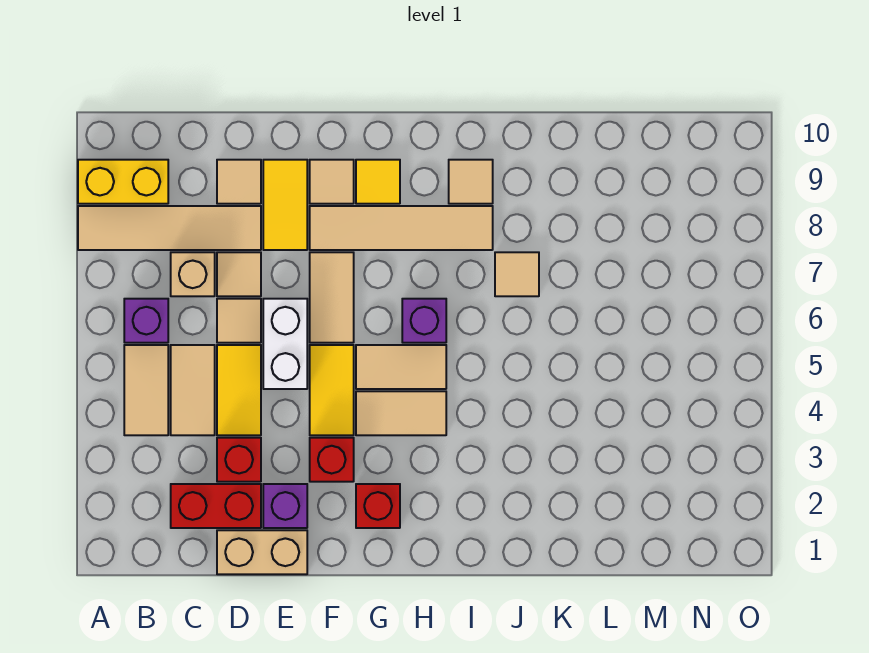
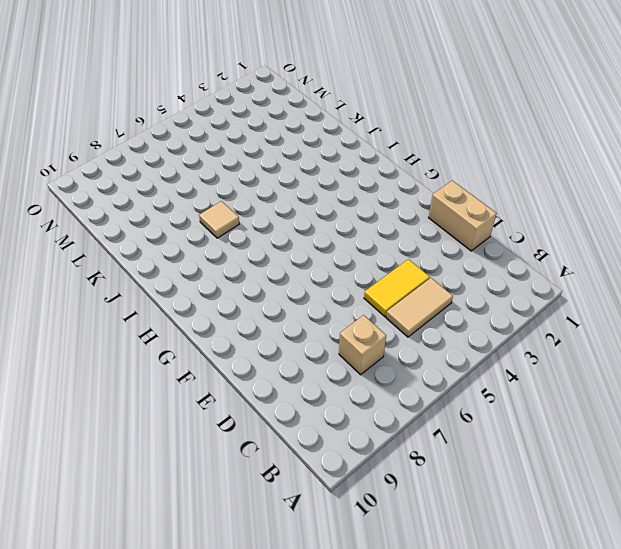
none -> tan tile A8:D8 level 1
none -> yellow brick A9:B9 level 1
none -> tan tile B4:B5 level 1

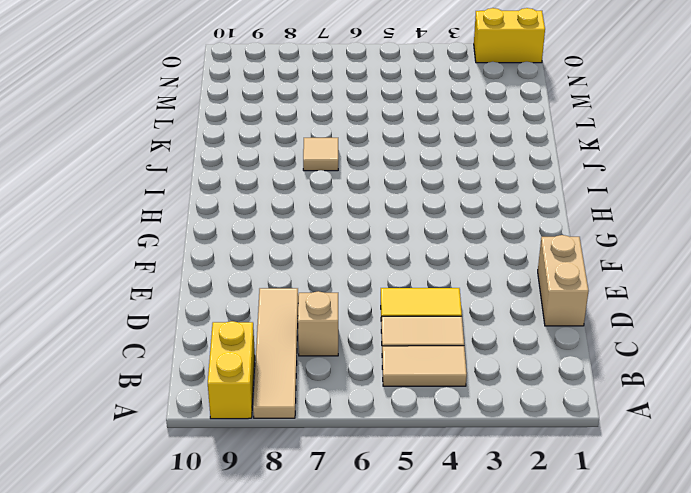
yellow brick O1:O2 level 1 -> none
none -> purple brick B6 level 1
none -> red brick C2:D2 level 1
none -> red brick D3 level 1

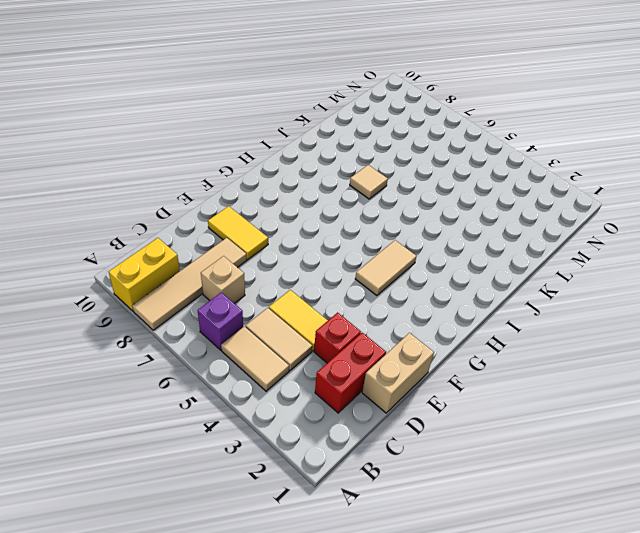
none -> tan tile D6 level 1
none -> tan tile D7 level 1
none -> tan tile D9 level 1

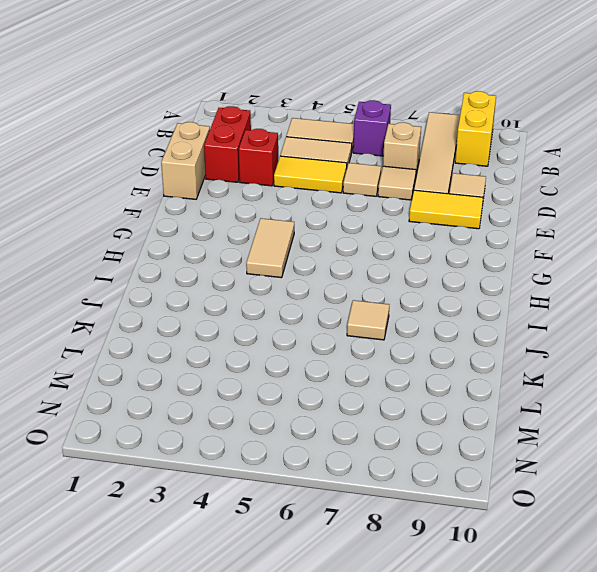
none -> purple brick E2 level 1
none -> white brick E5:E6 level 1
none -> red brick F3 level 1

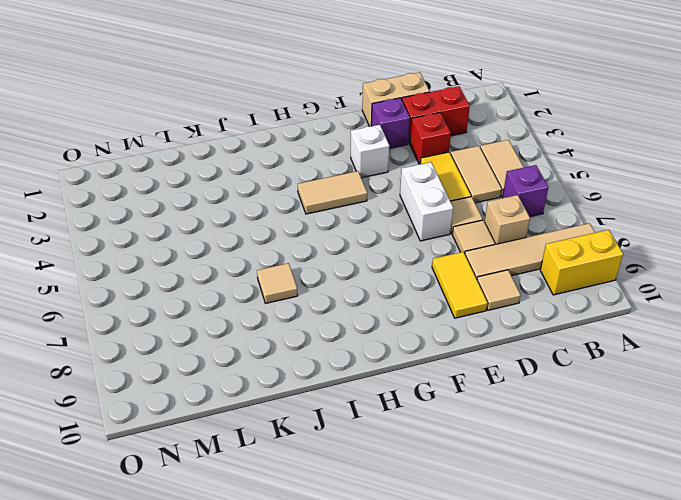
white brick F3 level 1 -> red brick F3 level 1
none -> yellow tile F4:F5 level 1
none -> tan tile F6:F7 level 1
none -> tan tile F8:I8 level 1

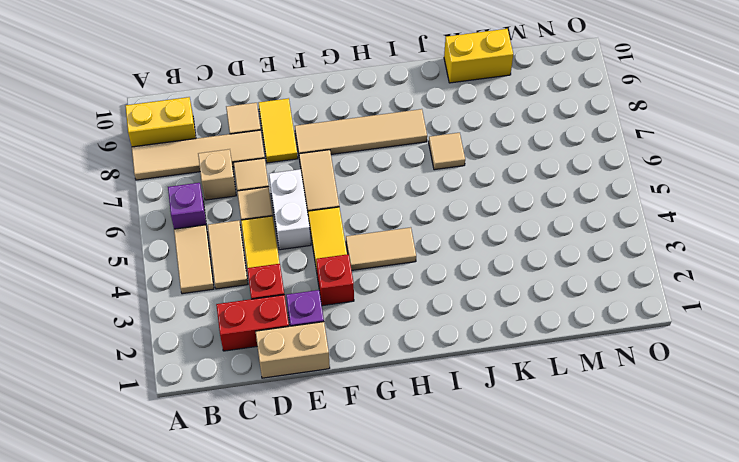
yellow brick K10:L10 level 1 -> none
none -> tan tile F9 level 1
none -> red brick G2 level 1
none -> tan tile G5:H5 level 1

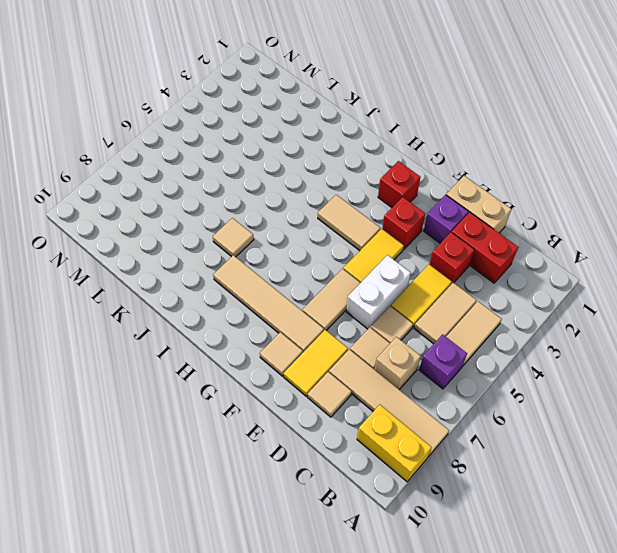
none -> tan tile G5:H5 level 1
none -> yellow tile G9 level 1
none -> purple brick H6 level 1

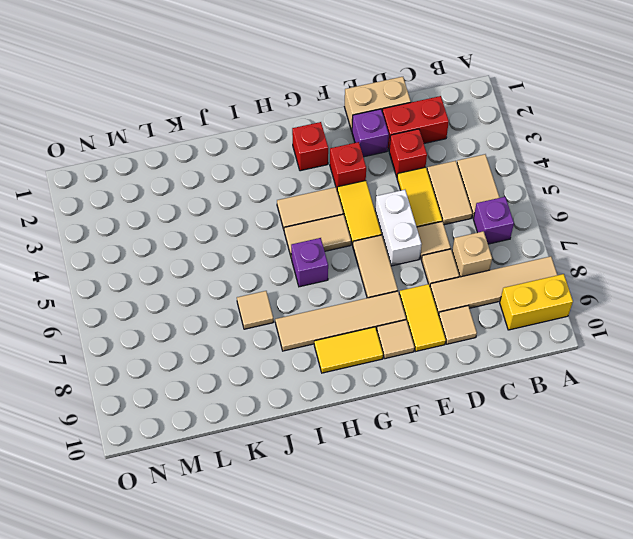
yellow tile G9:H9 level 1 -> yellow tile G9 level 1
none -> tan tile I9 level 1

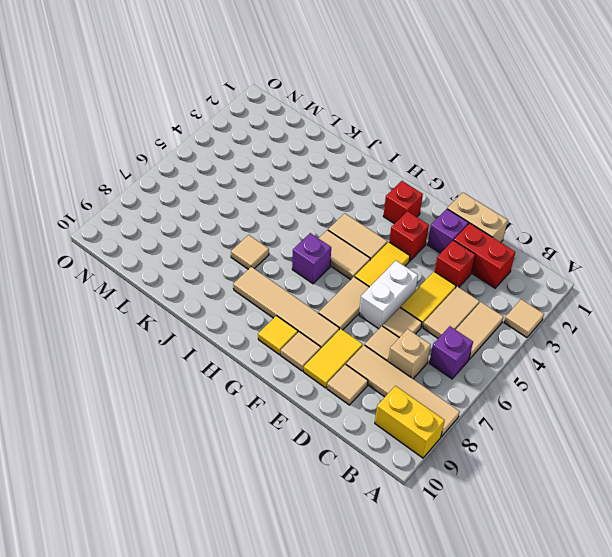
tan tile A3 level 1 -> tan tile I9 level 1

